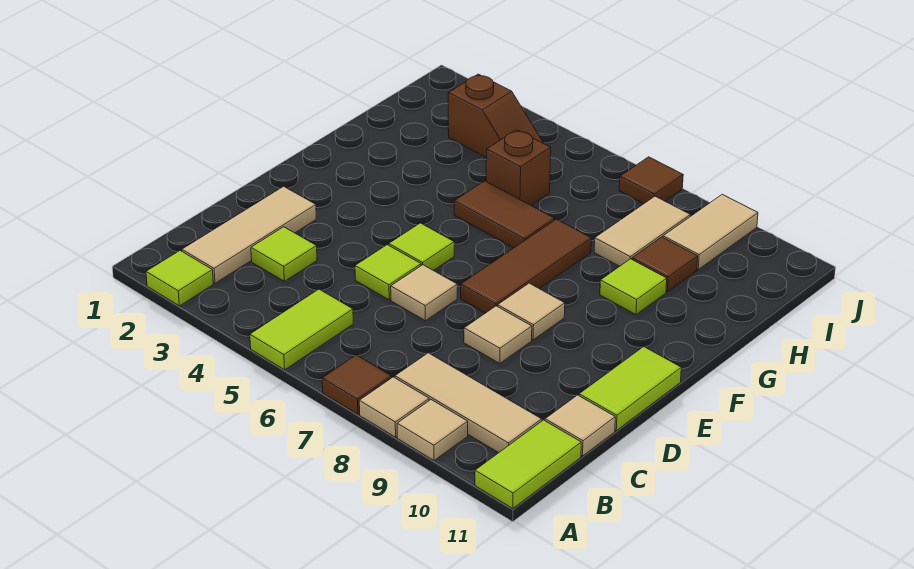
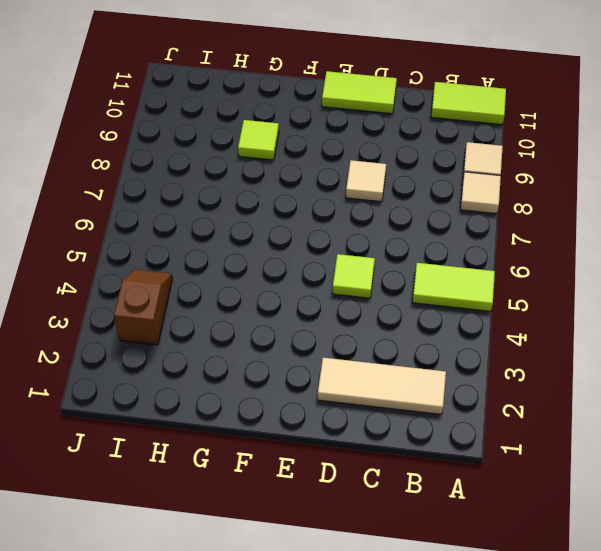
none -> lime tile A2 level 1
none -> brown tile A7 level 1
none -> tan tile B8:B10 level 1

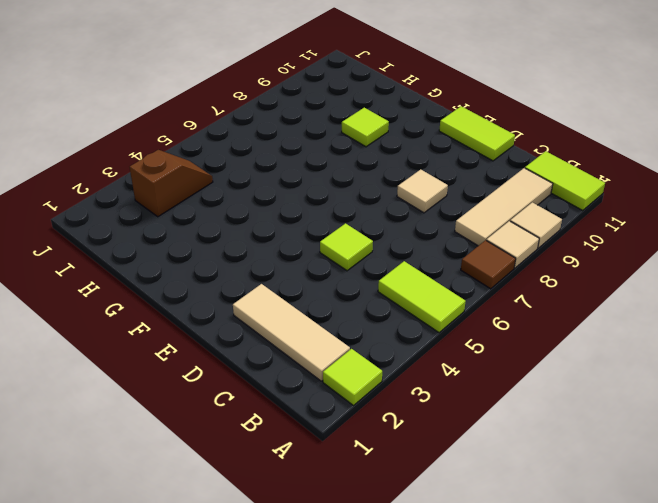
none -> lime tile C3 level 1
none -> tan tile C11 level 1
none -> tan tile D6 level 1

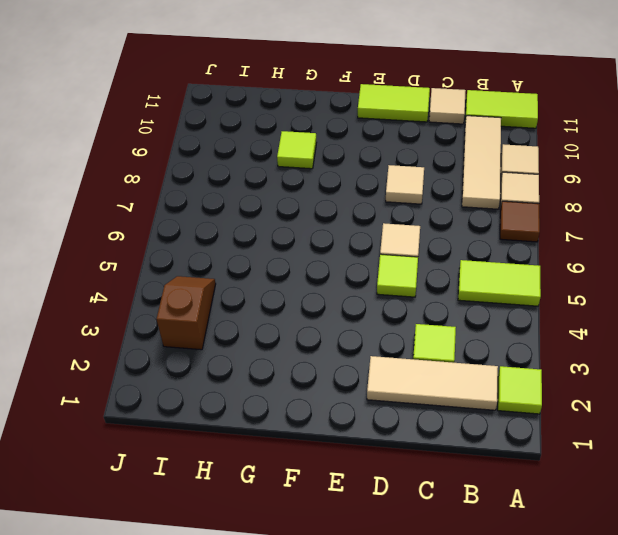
none -> lime tile E5 level 1
none -> brown tile E7:G7 level 1
none -> tan tile E8 level 1

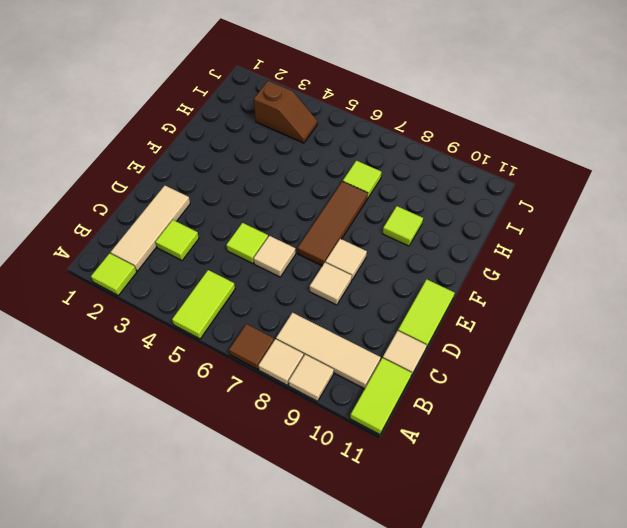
lime tile H7 level 1 -> lime tile E5 level 1
none -> brown tile G5:G6 level 1
none -> brown brick H5 level 1
none -> tan tile H8:I8 level 1

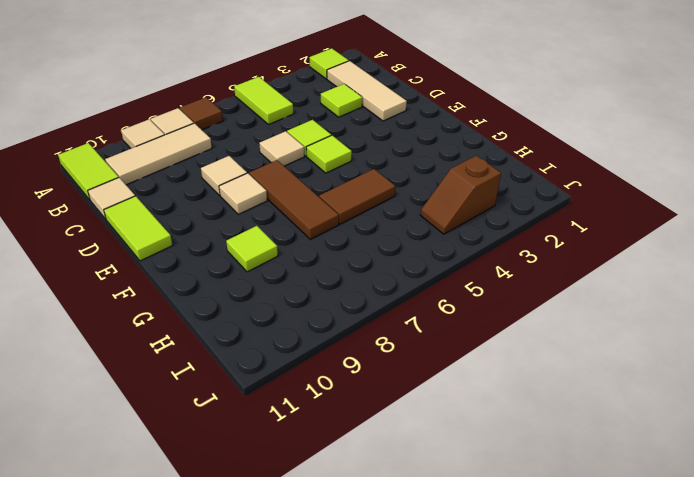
none -> brown brick H5 level 1
none -> tan tile H8:I8 level 1
none -> brown tile H9 level 1

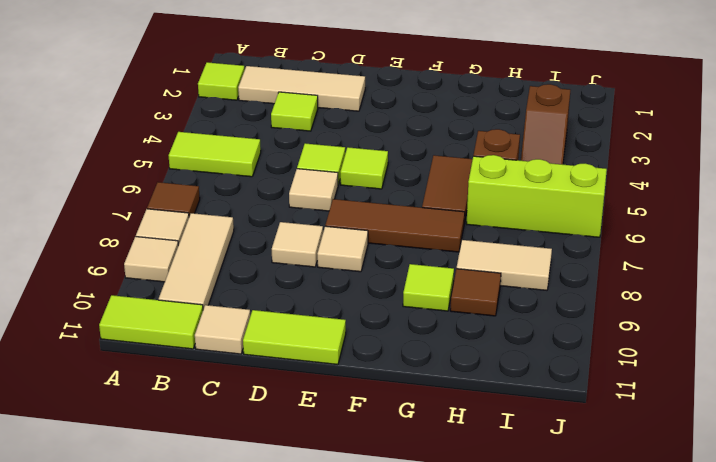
lime brick H6:J6 level 1 -> none
none -> tan tile I9:J9 level 1
none -> brown tile J7 level 1

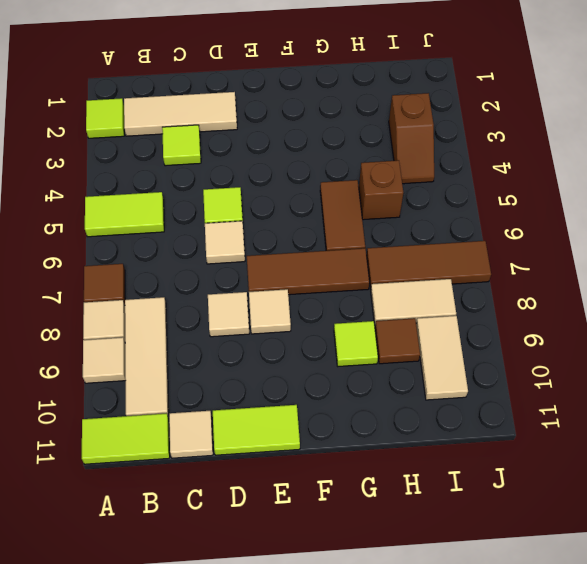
brown tile H7:J7 level 1 -> brown tile J7 level 1
tan tile I9:I10 level 1 -> tan tile I9:J9 level 1
none -> lime tile E5 level 1

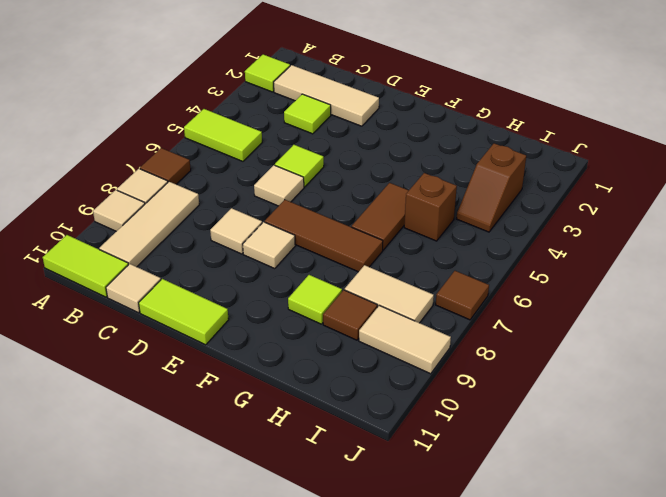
none -> lime tile E5 level 1

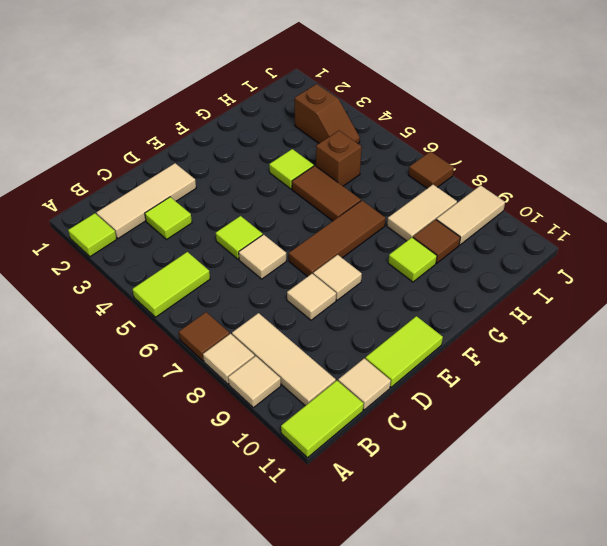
lime tile G4 level 1 -> lime tile E5 level 1

